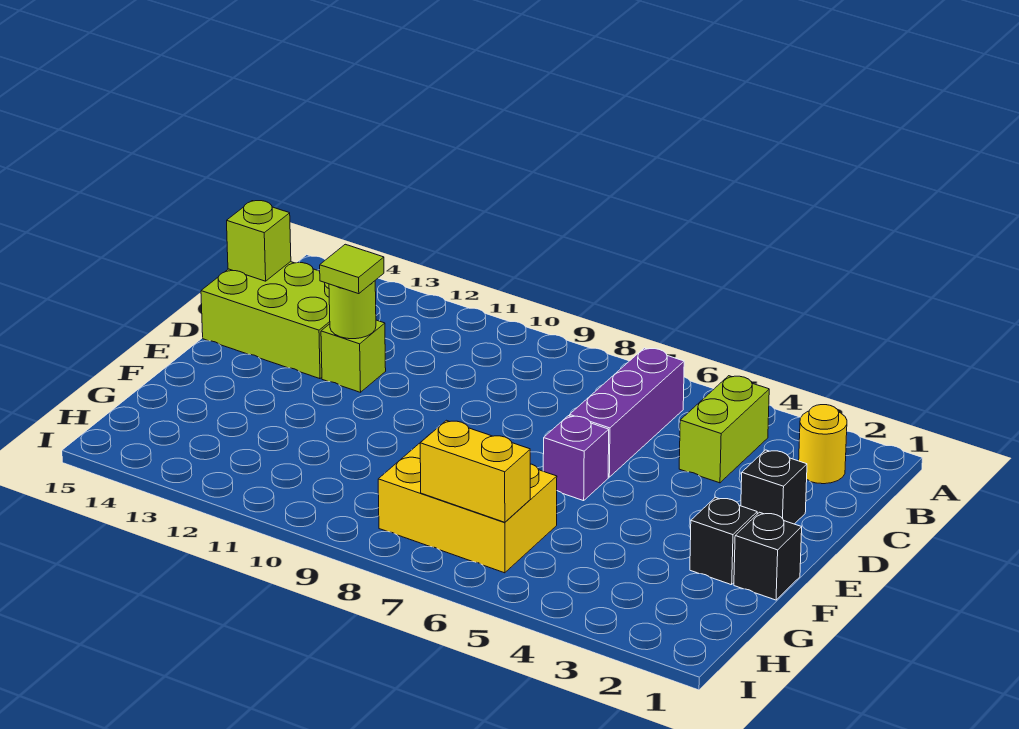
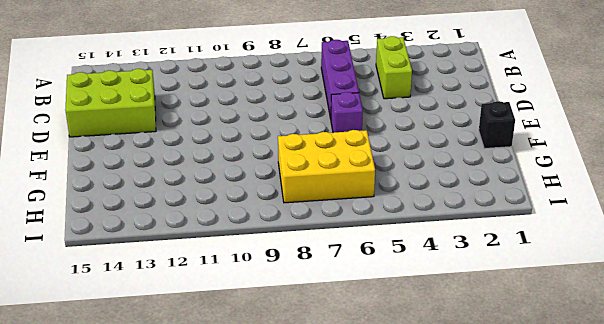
none -> yellow round brick B2 level 1
none -> black brick D2 level 1
none -> lime brick D12 level 1

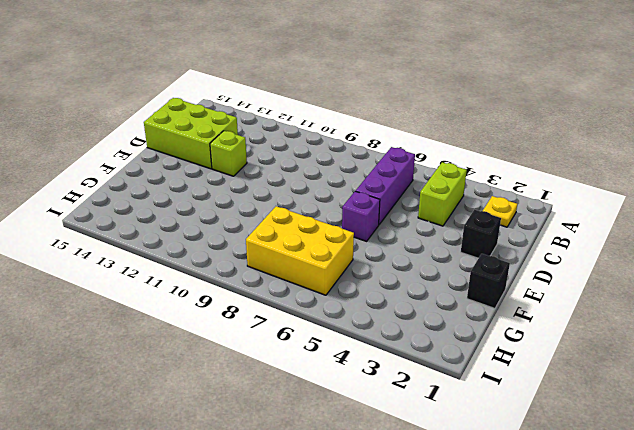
yellow plate B2 level 1 -> yellow round brick B2 level 1
none -> black brick F2 level 1
none -> lime brick C15 level 2
none -> lime round brick D12 level 2

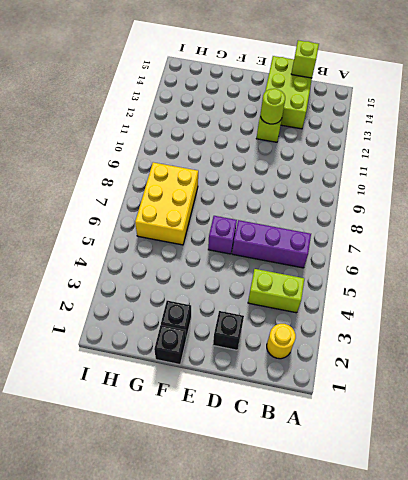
none -> yellow brick H6:H7 level 2
none -> lime tile D12 level 3

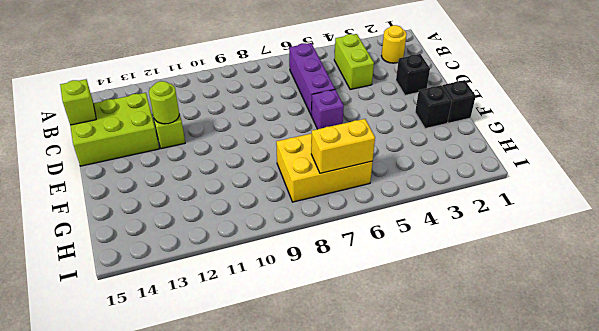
none -> lime tile D12 level 3

